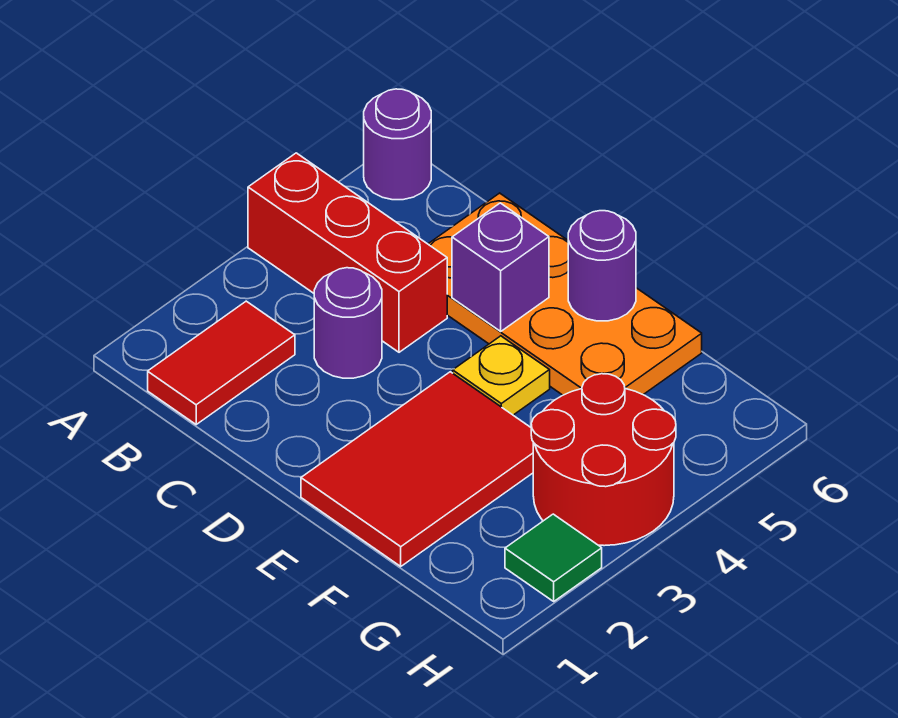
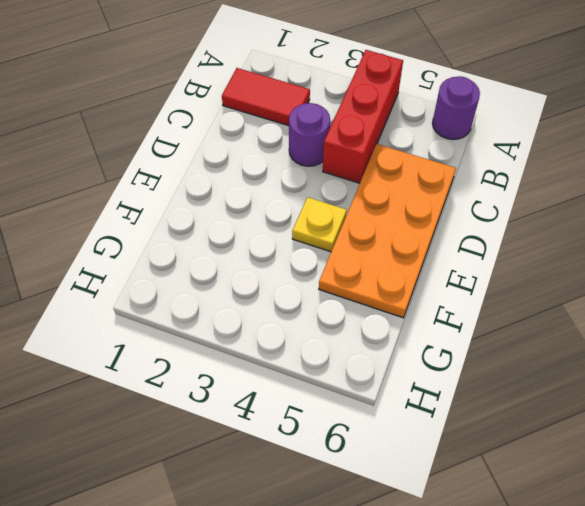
none -> red tile E1:F3 level 1
none -> red round brick G3:H4 level 1

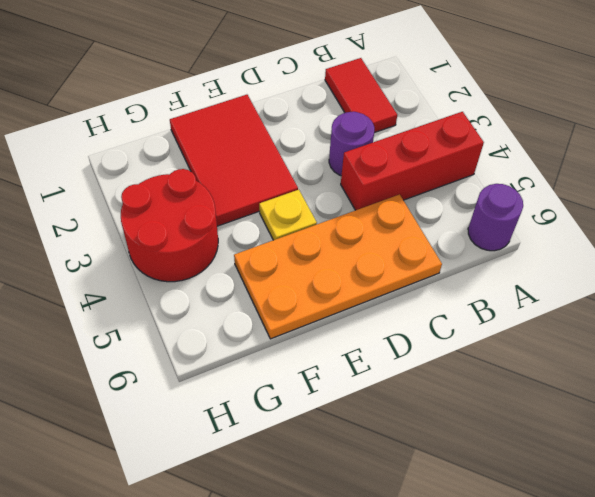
none -> green tile H2 level 1
none -> purple brick D5 level 2

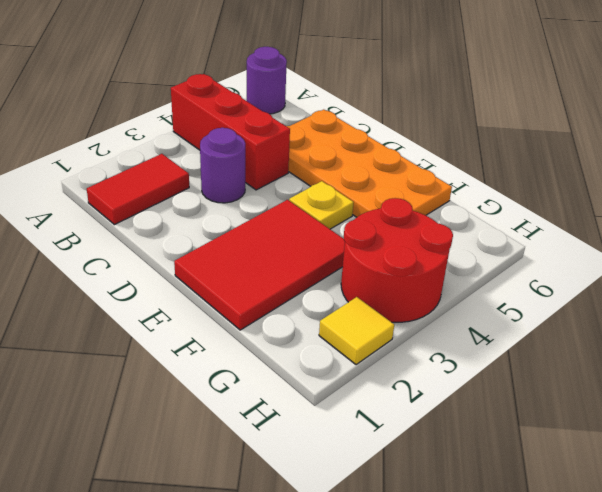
yellow tile H2 level 1 -> green tile H2 level 1
none -> purple brick D5 level 2
none -> purple round brick E6 level 2

